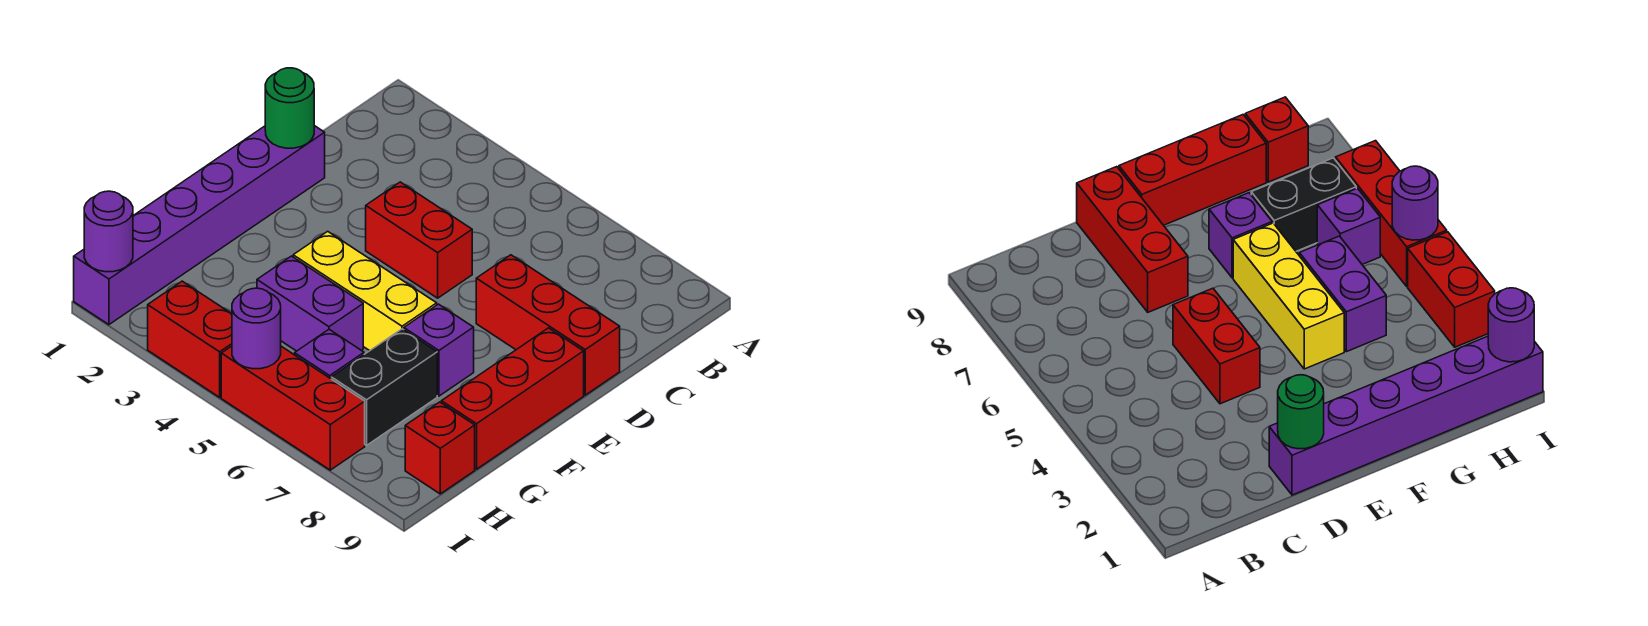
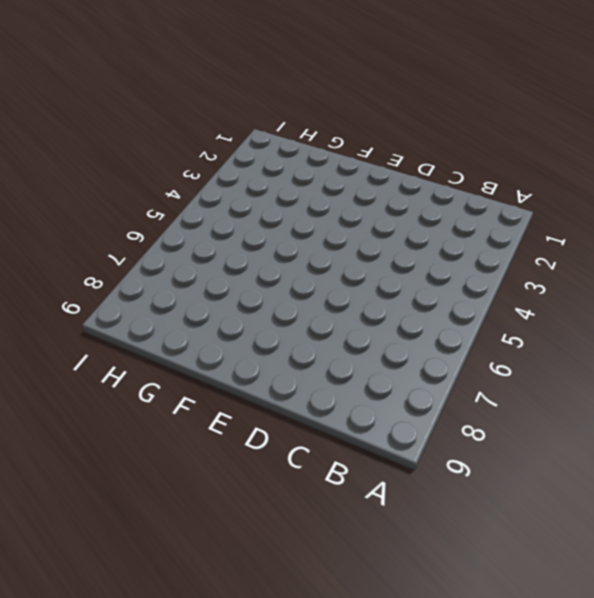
none -> purple brick D1:I1 level 1
none -> red brick D4:D5 level 1
none -> red brick D7:D9 level 1

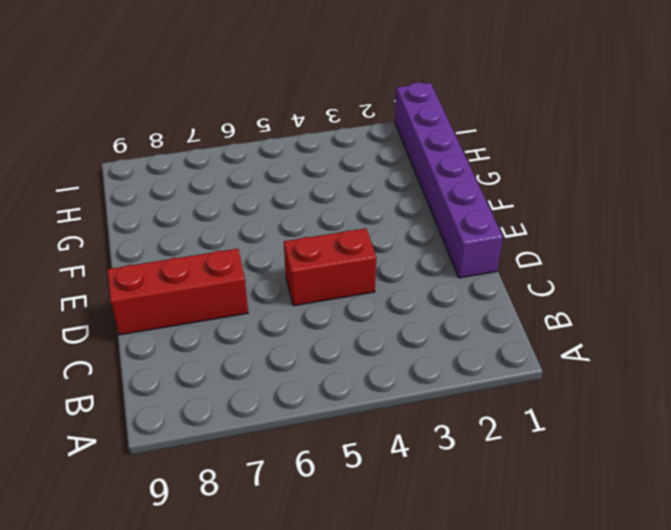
none -> red brick E9:G9 level 1
none -> yellow brick F4:F6 level 1
none -> purple brick F7 level 1

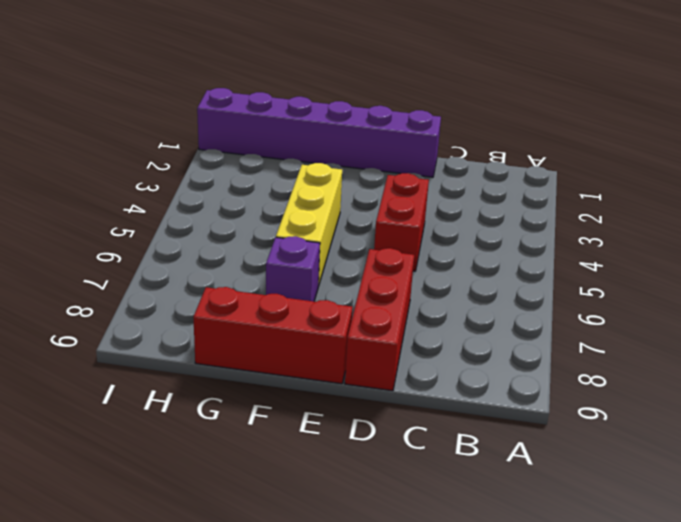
none -> purple brick G4:G5 level 1
none -> black brick G7:H7 level 1
none -> purple brick H6 level 1

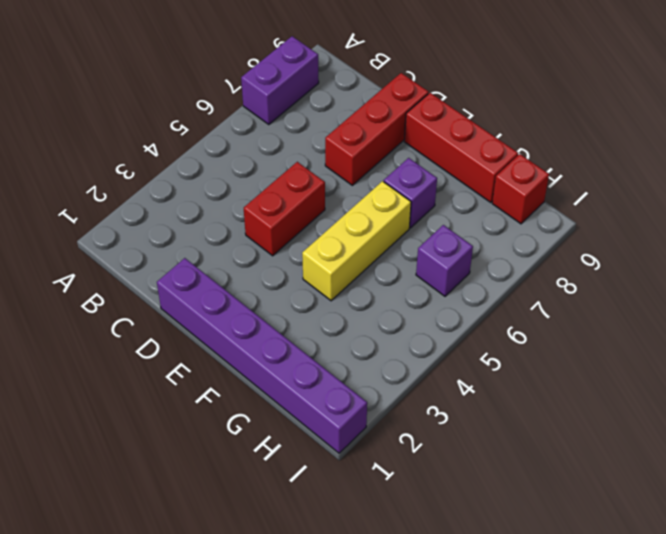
purple brick A7:A8 level 1 -> purple brick G4:G5 level 1
none -> black brick G7:H7 level 1
none -> red brick I3:I4 level 1
none -> red brick I5:I7 level 1

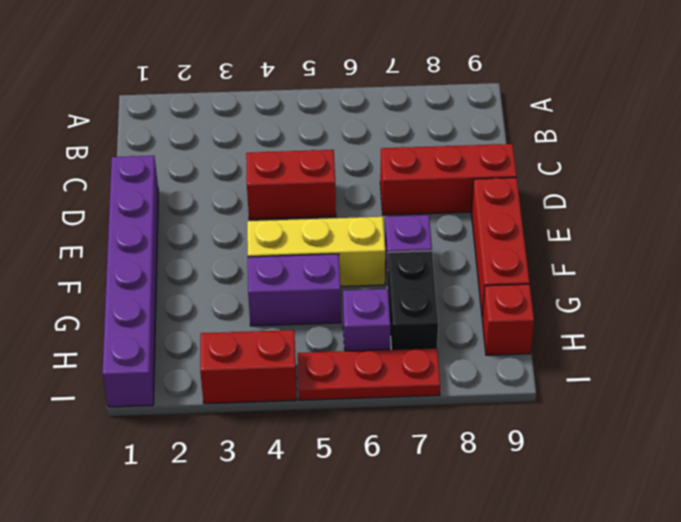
red plate I5:I7 level 1 -> red brick I5:I7 level 1
none -> green round brick D1 level 2
none -> purple round brick I1 level 2
none -> purple round brick I5 level 2

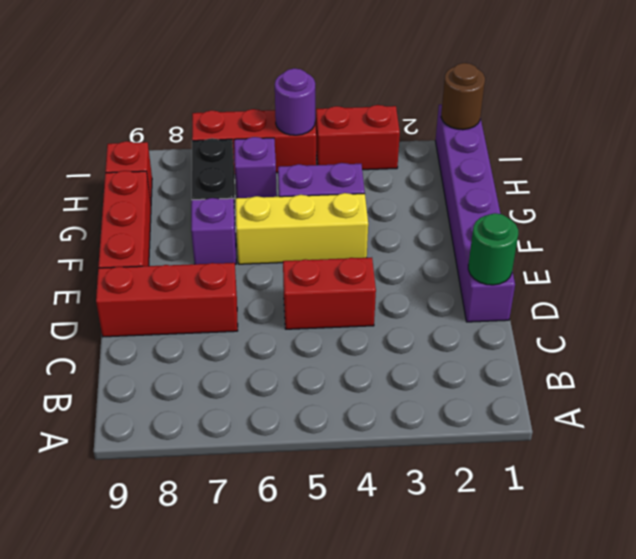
brown round brick I1 level 2 -> purple round brick I1 level 2

